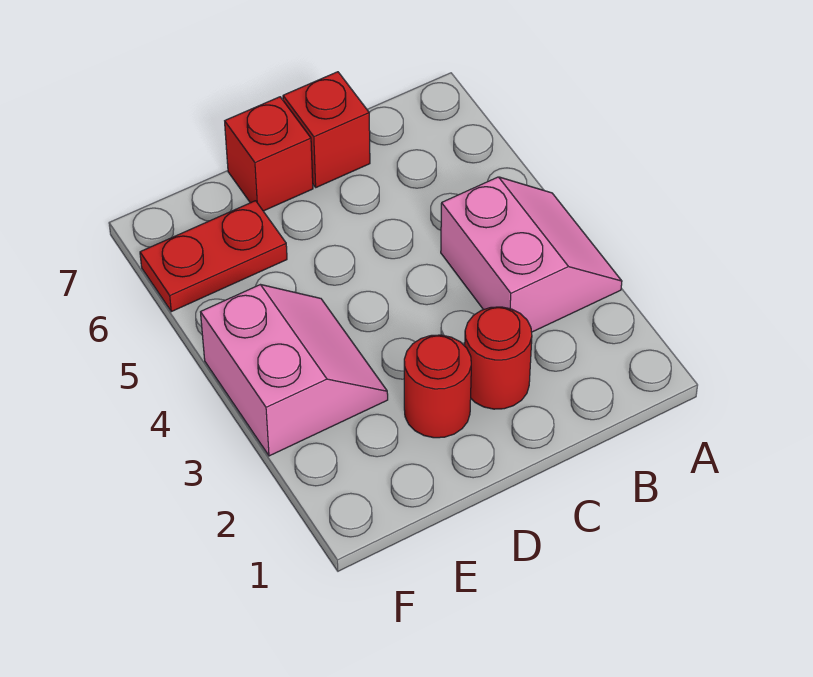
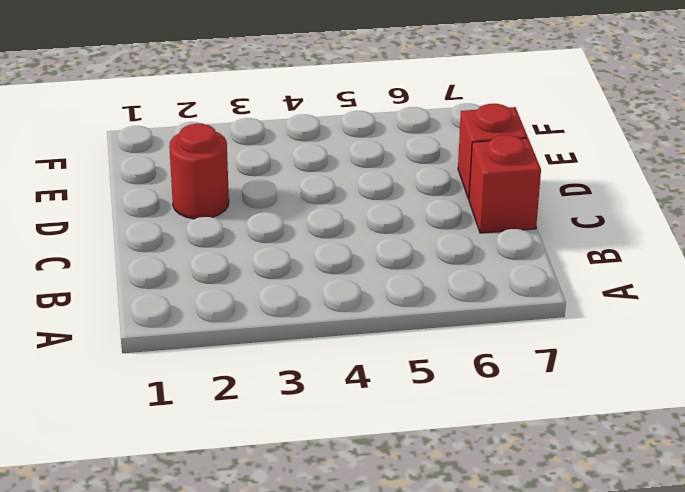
none -> pink slope A3:B4 level 1 top B
none -> red round brick C2 level 1

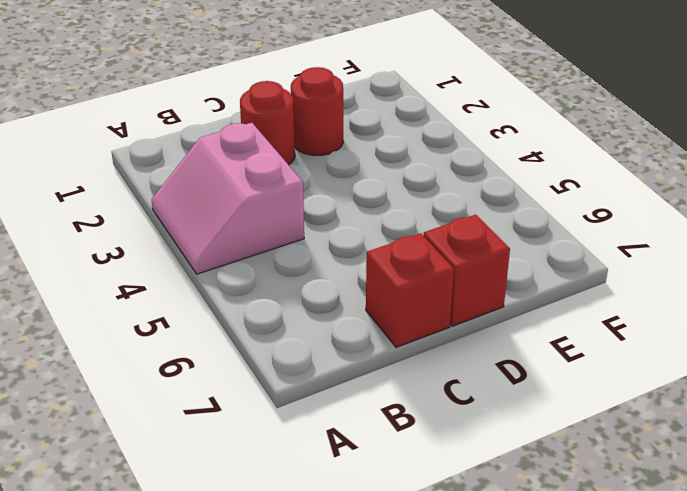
none -> pink slope E3:F4 level 1 top F
none -> red plate E6:F6 level 1

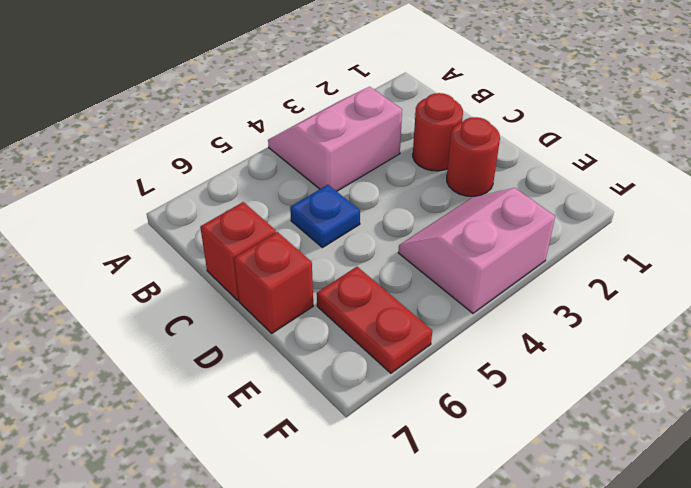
blue plate C5 level 1 -> none

